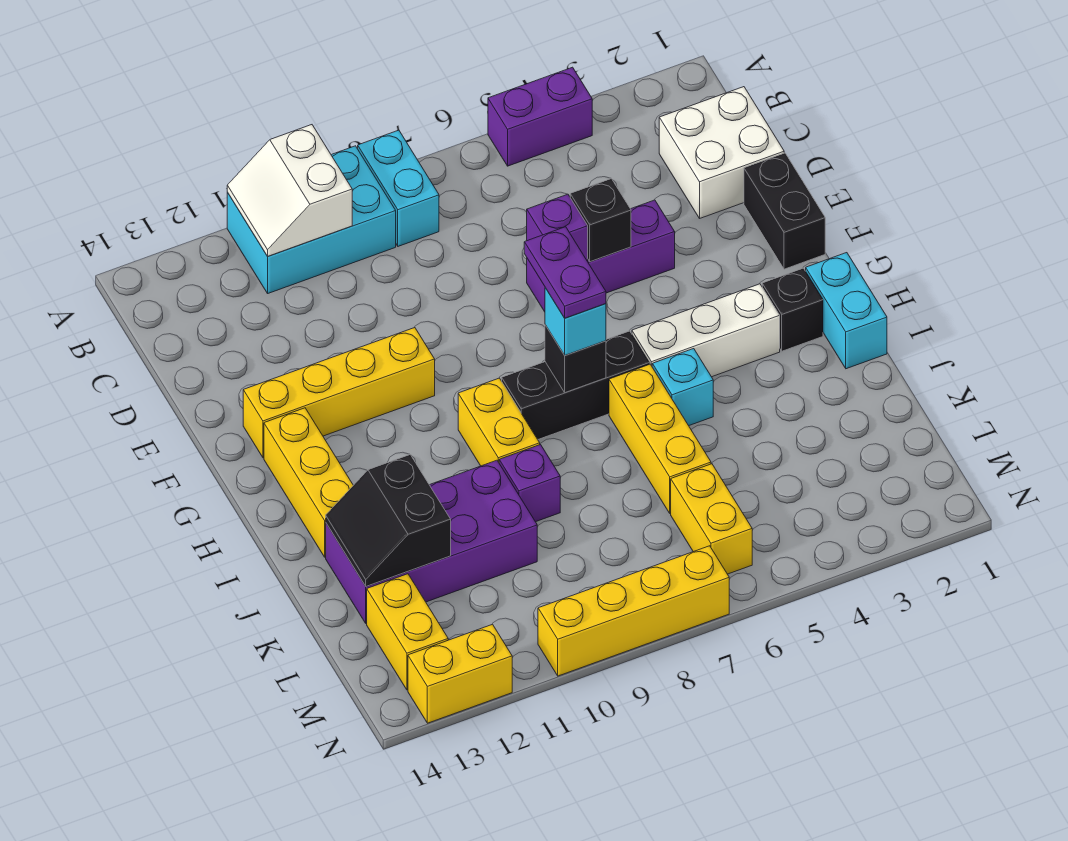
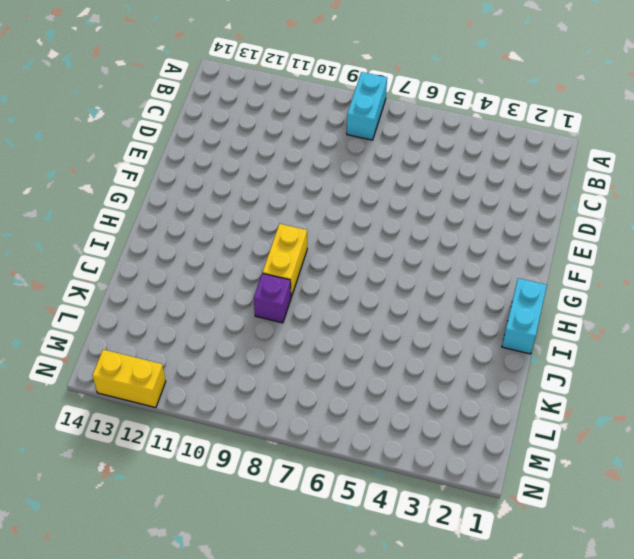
none -> purple brick A4:A5 level 1
none -> cyan brick A9:B11 level 1
none -> white brick C1:D2 level 1

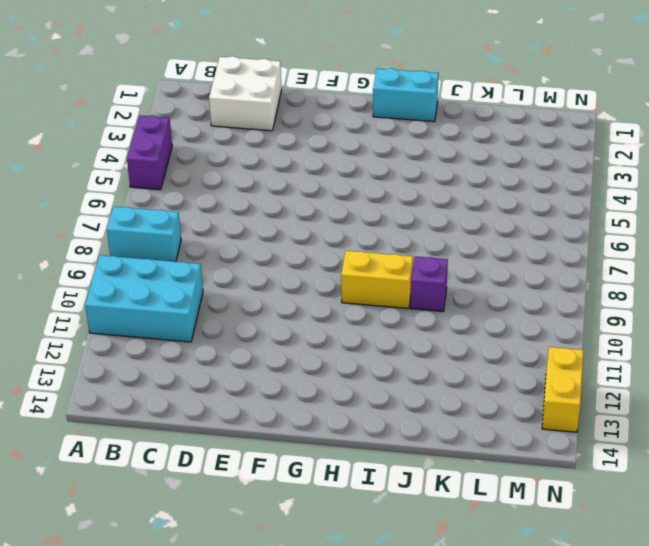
cyan brick A10:C11 level 1 -> cyan brick A9:B11 level 1
none -> black brick E1:F1 level 1
none -> purple brick E4:E6 level 1
none -> yellow brick F10:F13 level 1

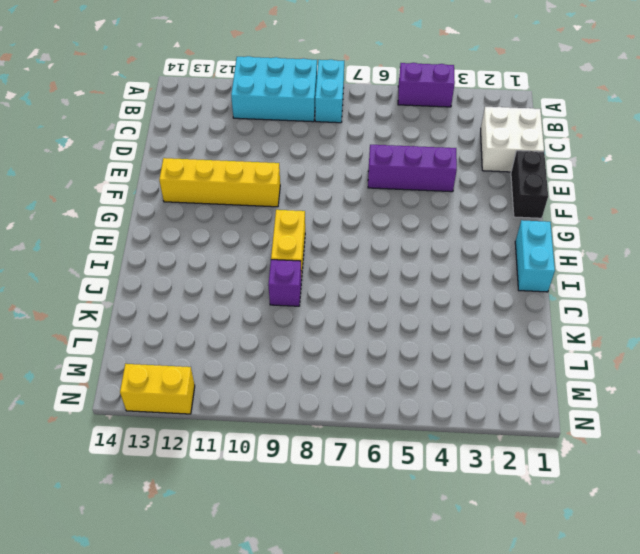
none -> yellow brick G13:I13 level 1
none -> black brick H2 level 1
none -> white brick H3:H5 level 1

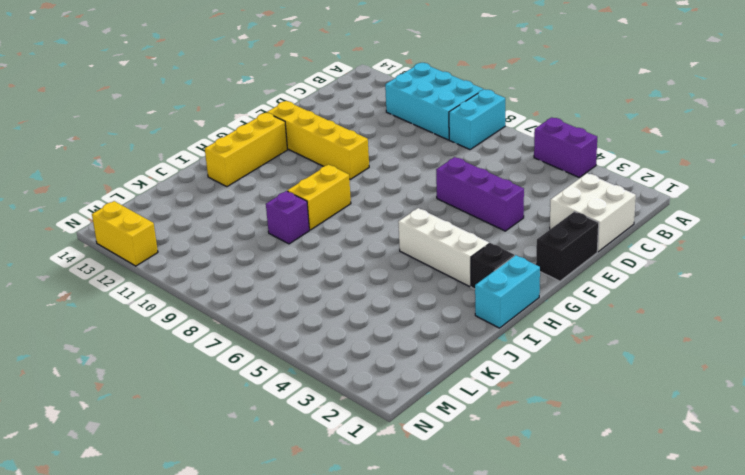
none -> black brick H6:H8 level 1
none -> cyan brick I5 level 1
none -> yellow brick I6:K6 level 1

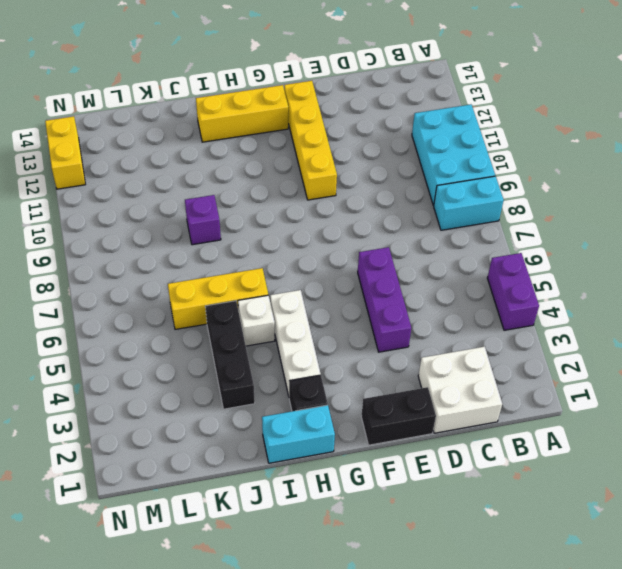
white brick I5 level 1 -> cyan brick I5 level 1
black brick J3:J5 level 1 -> black brick H6:H8 level 1
none -> yellow brick H9:I9 level 1
none -> purple brick J10:K13 level 1
none -> yellow brick L6:M6 level 1

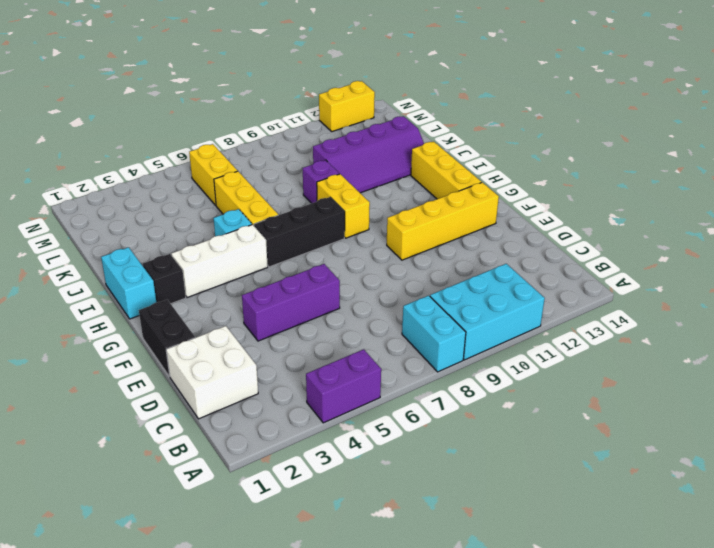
purple slope J10:K13 level 1 top K -> purple brick J10:K13 level 1
none -> yellow brick L13:M13 level 1
none -> yellow brick N7:N10 level 1
none -> white slope A10:B11 level 2 top 10

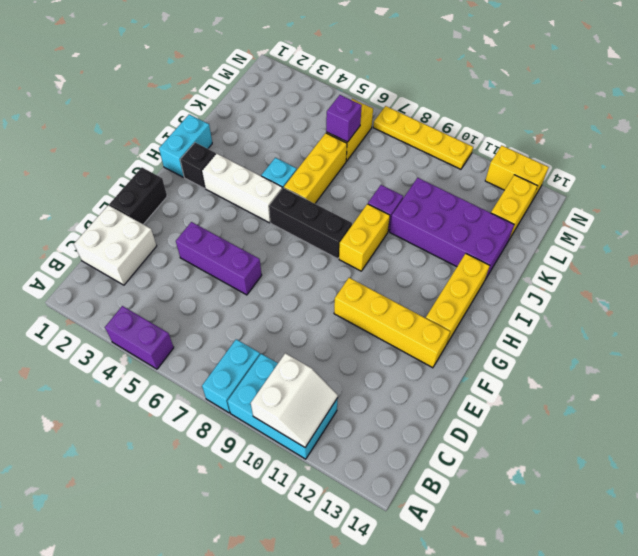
purple brick L6 level 2 -> purple brick E6 level 2
yellow plate N7:N10 level 1 -> yellow brick N7:N10 level 1
none -> black brick E5 level 2
none -> black brick H7 level 2
none -> black slope J12:K13 level 2 top 12

